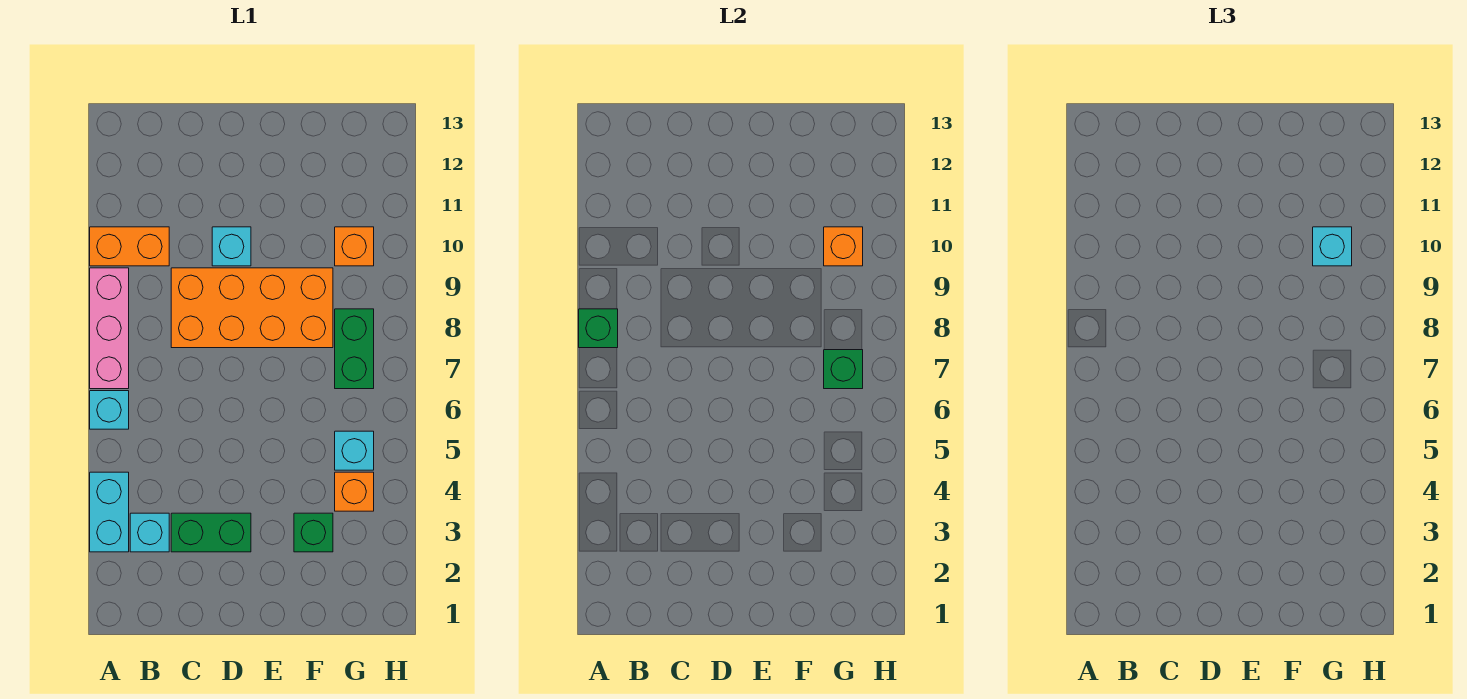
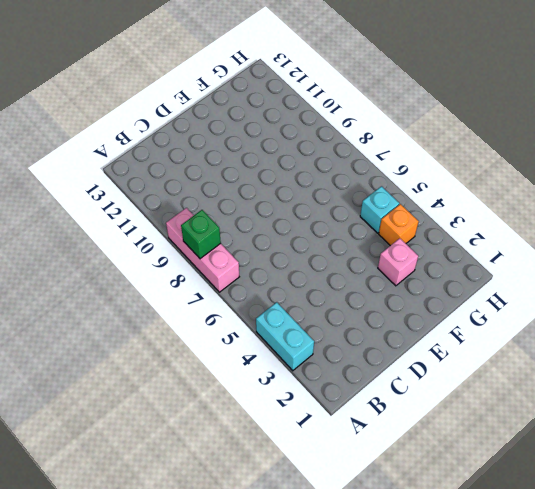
pink brick F3 level 1 -> green brick F3 level 1
none -> cyan brick A6 level 1
none -> orange brick A10:B10 level 1
none -> cyan brick B3 level 1

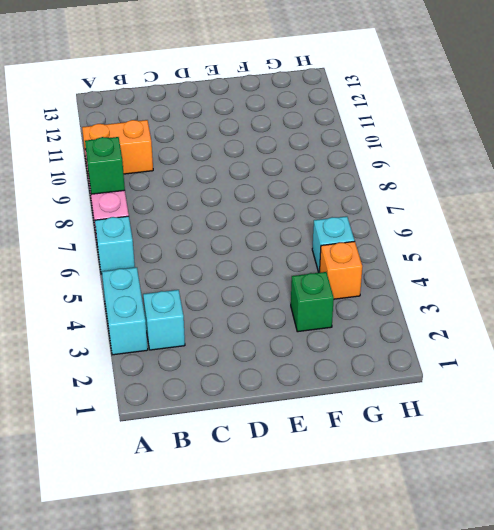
none -> green brick C3:D3 level 1
none -> orange brick C8:F9 level 1
none -> cyan brick D10 level 1

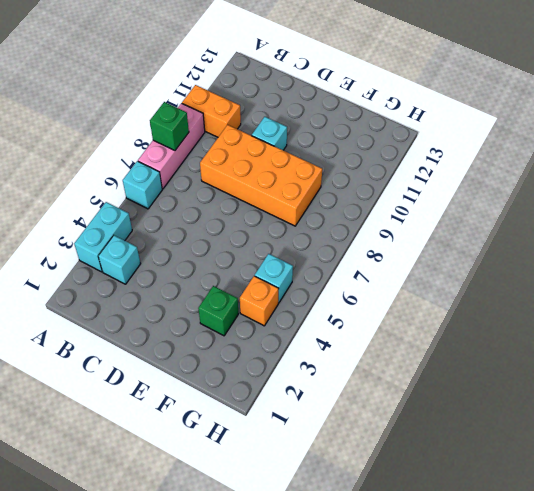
none -> green brick C3:D3 level 1
none -> green brick G7:G8 level 1
none -> orange brick G10 level 1

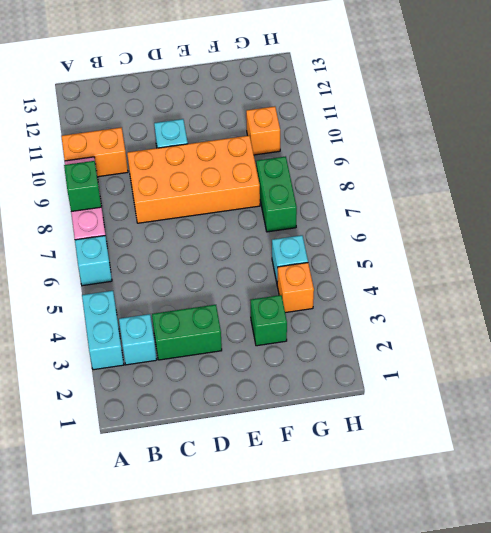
none -> green brick G7 level 2
none -> orange brick G10 level 2
none -> cyan brick G10 level 3

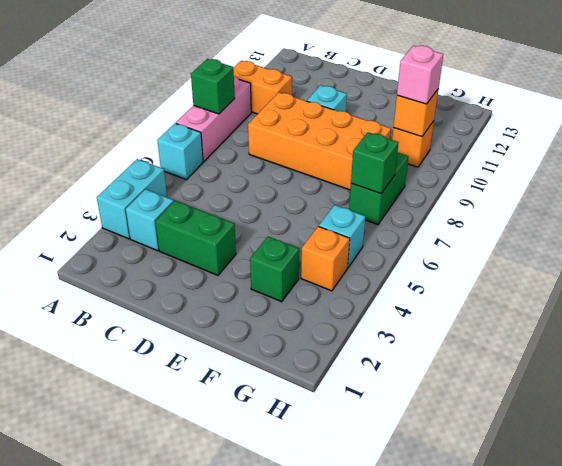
pink brick G10 level 3 -> cyan brick G10 level 3

